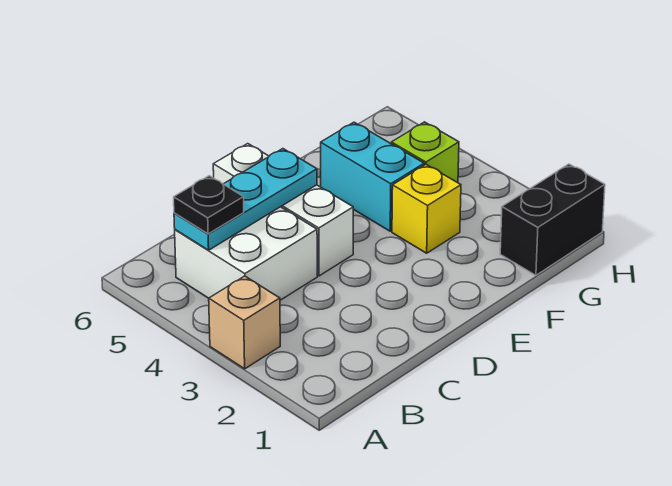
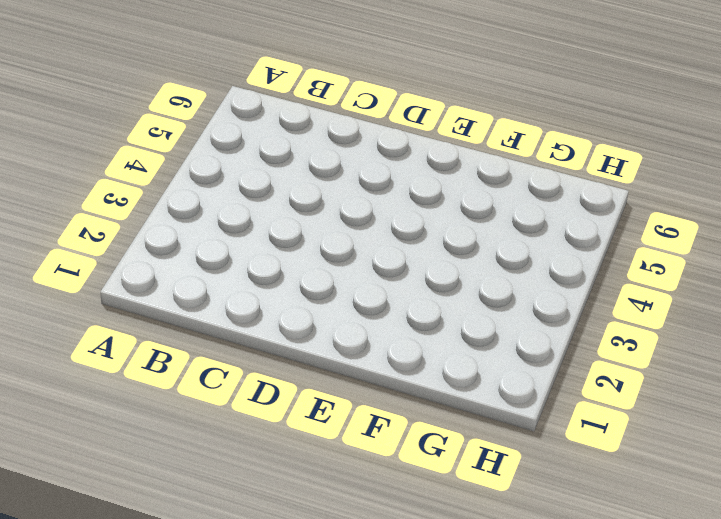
none -> tan brick A3 level 1
none -> white brick B4:C5 level 1

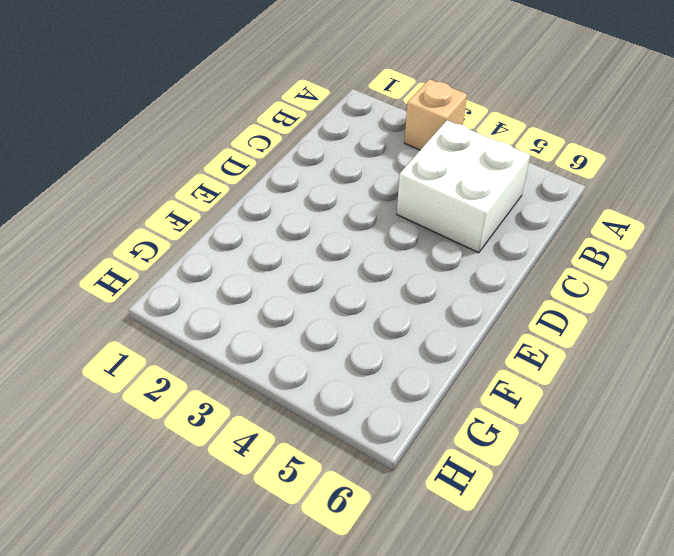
none -> white brick D4:D6 level 1
none -> yellow brick F3 level 1

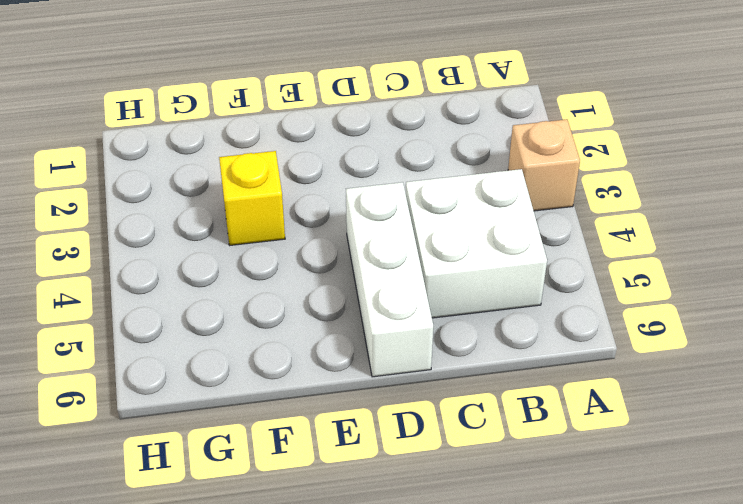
none -> cyan brick F4:F5 level 1
none -> black brick G1:H1 level 1

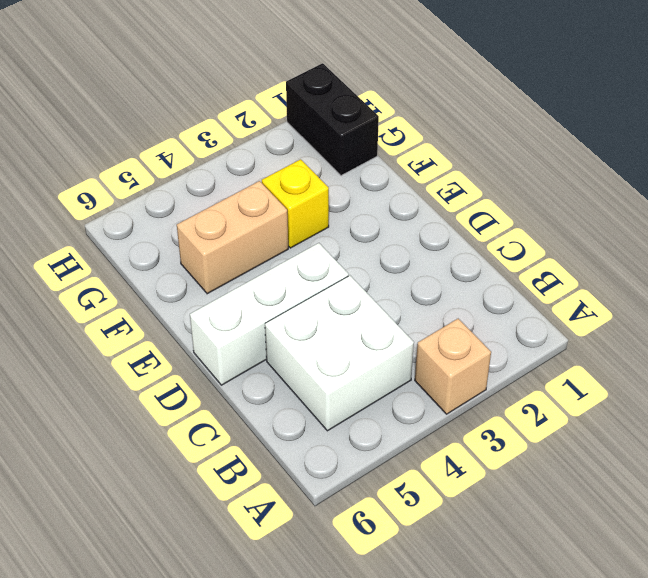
tan brick F4:F5 level 1 -> cyan brick F4:F5 level 1
none -> lime brick G4 level 1
none -> cyan plate B5:D5 level 2

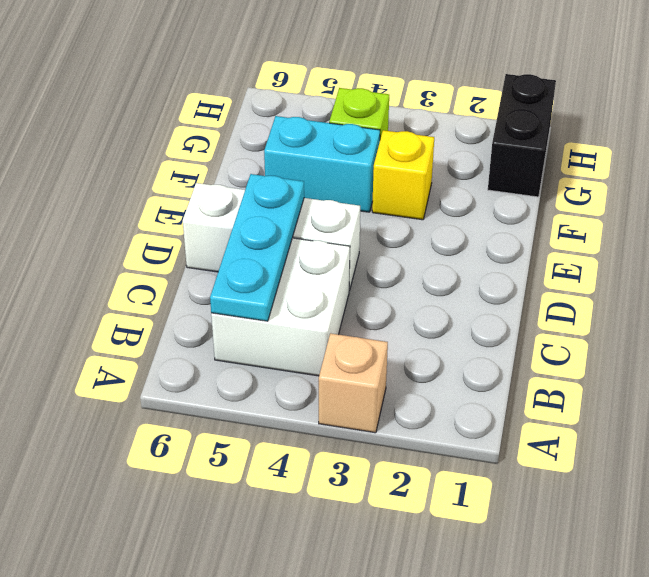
none -> black plate B5 level 3

